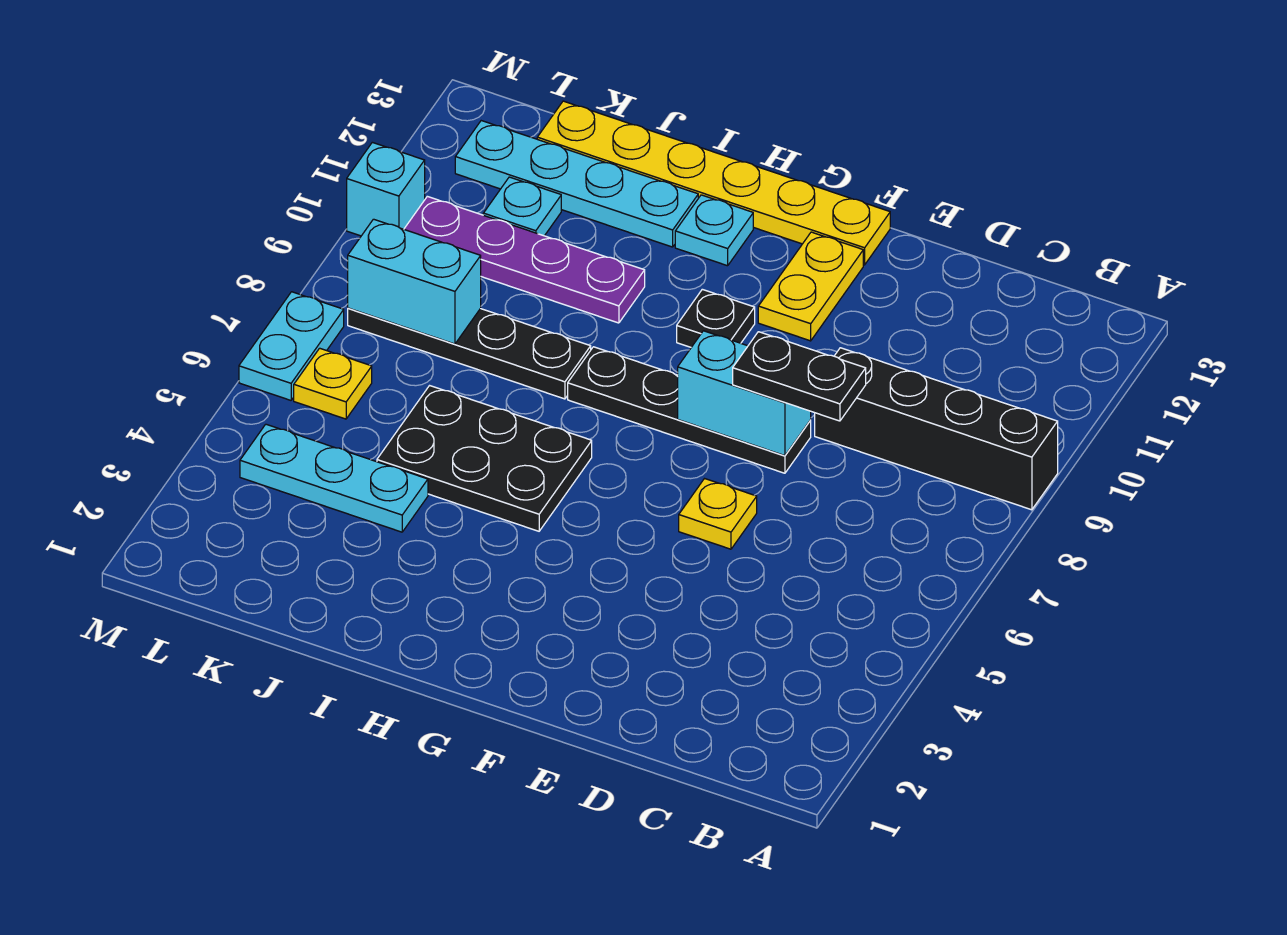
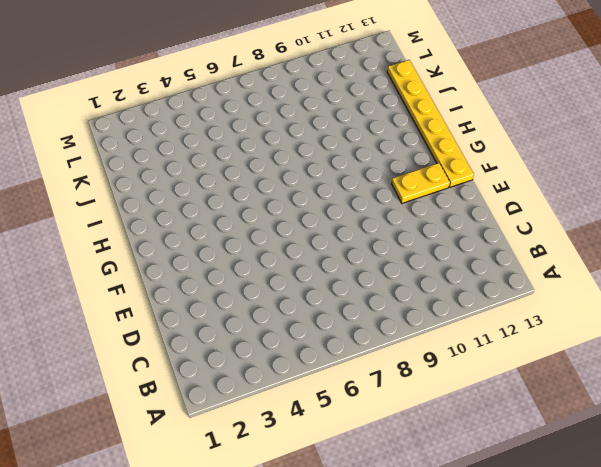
none -> black brick A9:D9 level 1
none -> yellow plate E6 level 1
none -> black plate E8:H8 level 1

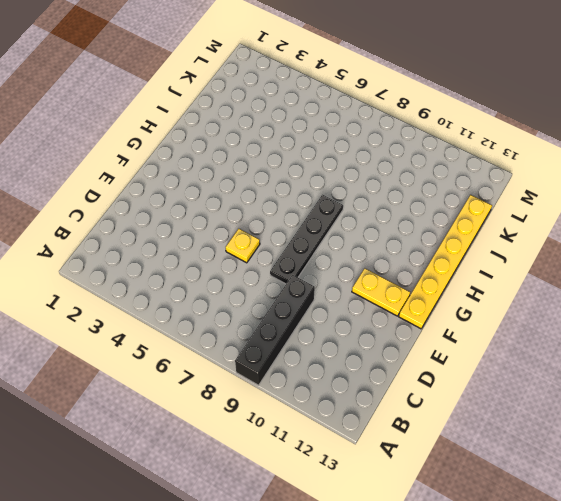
none -> black plate G10 level 1
none -> black plate H5:J6 level 1
none -> cyan plate H12 level 1

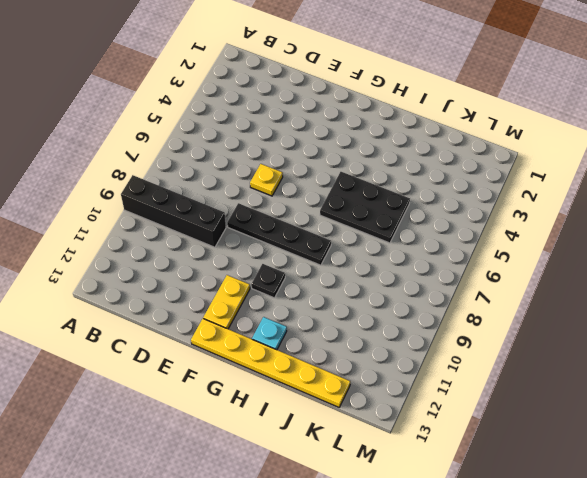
none -> black plate I8:L8 level 1
none -> purple plate I10:L10 level 1
none -> cyan plate I12:L12 level 1

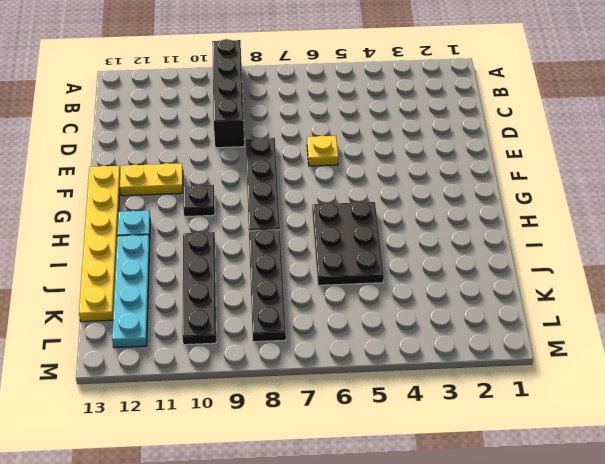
black plate I10:L10 level 1 -> purple plate I10:L10 level 1
none -> cyan plate J4:L4 level 1
none -> cyan plate K11 level 1
none -> yellow plate L6 level 1

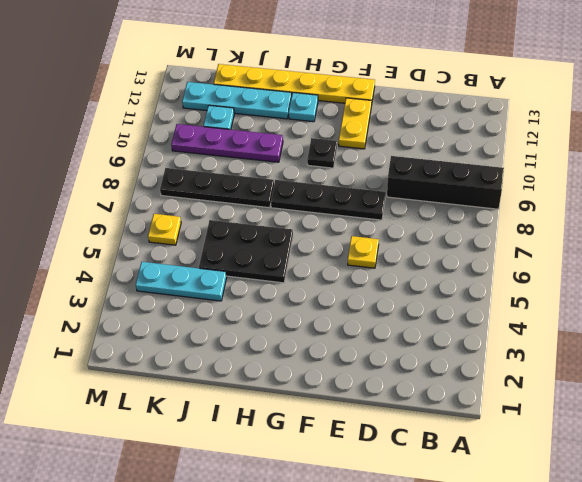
none -> cyan plate M6:M7 level 1
none -> cyan brick M10 level 1
none -> cyan brick E8:F8 level 2

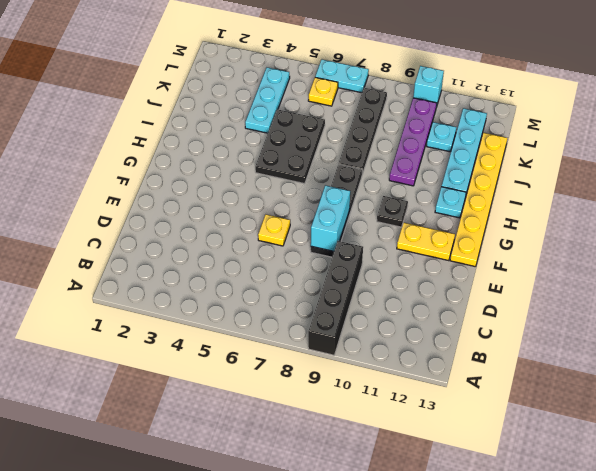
none -> cyan brick K8:L8 level 2
none -> black plate D8:E8 level 3

